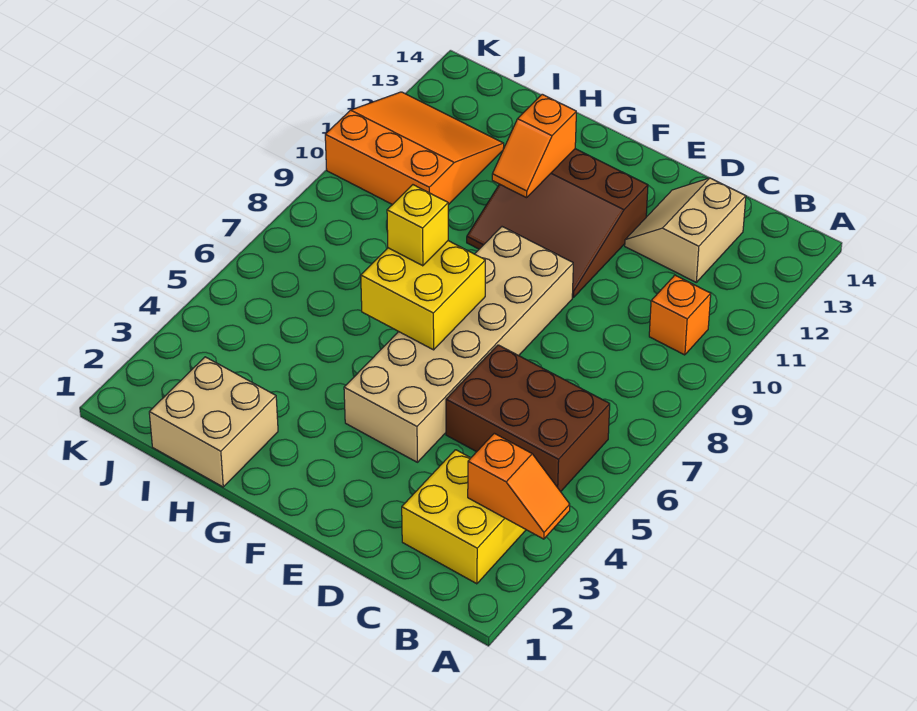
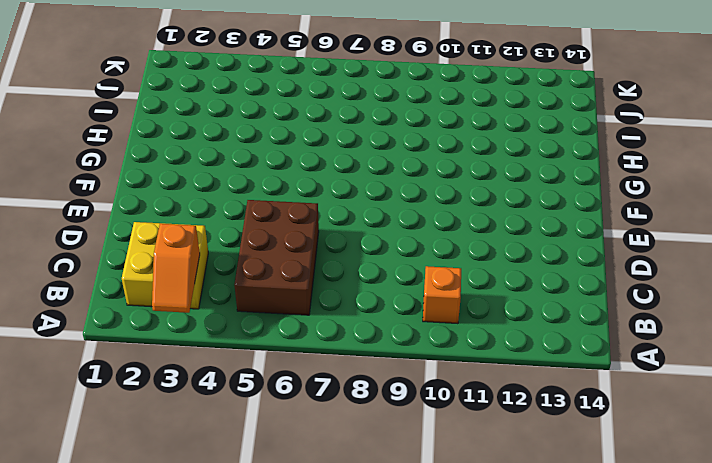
none -> tan slope C12:D13 level 1 top C
none -> tan brick E4:F9 level 1
none -> brown slope E10:G12 level 1 top 12

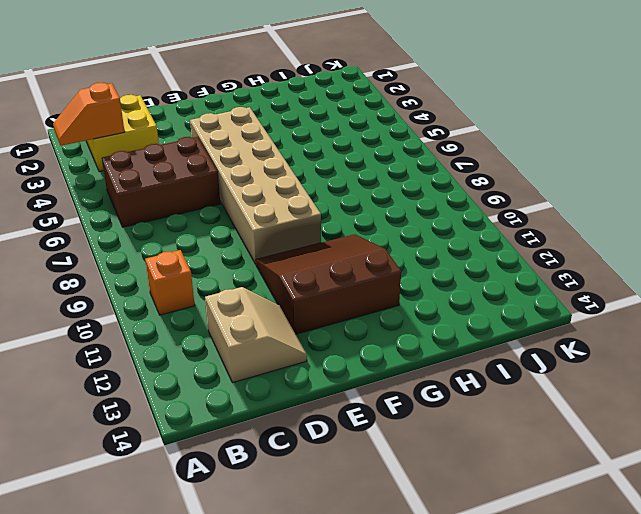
none -> tan brick H1:I2 level 1
none -> orange slope I10:K12 level 1 top 10
none -> yellow brick F6:G7 level 2

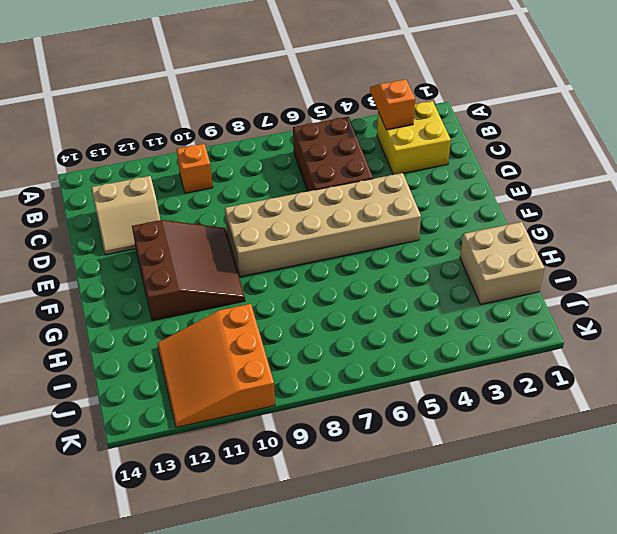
none -> yellow brick F6:G7 level 2
none -> orange slope G11:G12 level 2 top 12
none -> yellow brick G7 level 3

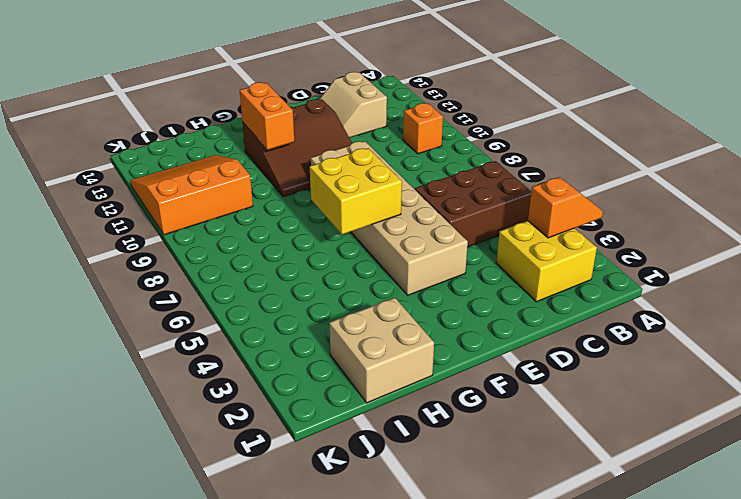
orange brick G11:G12 level 2 -> orange slope G11:G12 level 2 top 12
none -> yellow brick G7 level 3

